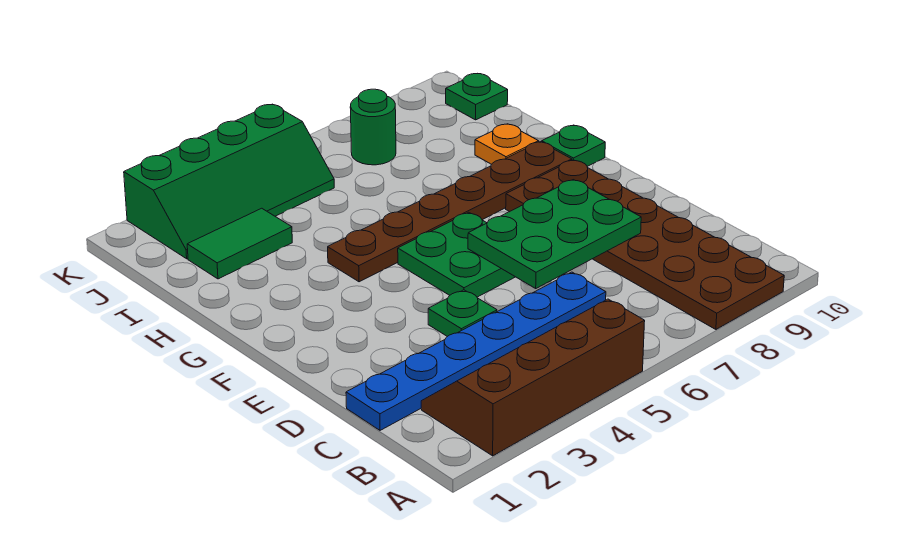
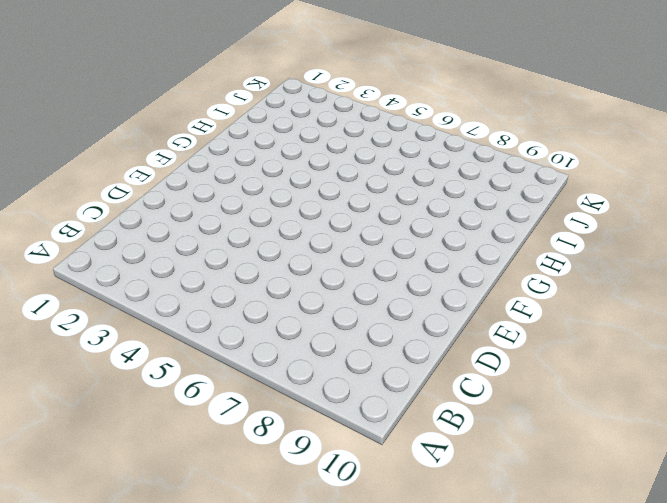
none -> brown slope A2:B5 level 1 top A
none -> brown plate A8:F9 level 1
none -> blue plate C1:C6 level 1

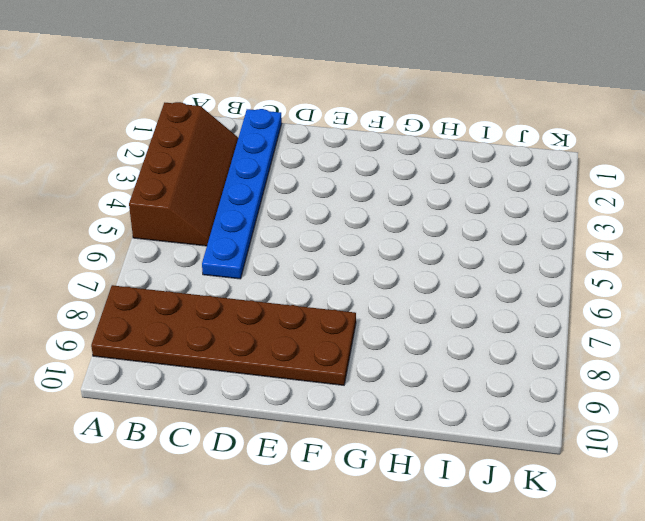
none -> green plate D4 level 1
none -> green plate E5:F6 level 1
none -> brown plate G4:G9 level 1

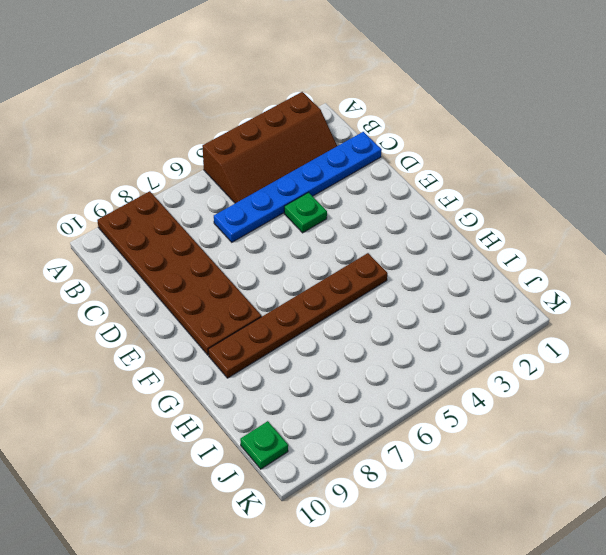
none -> green plate E5:F6 level 1
none -> green plate G10 level 1
none -> orange plate H9 level 1

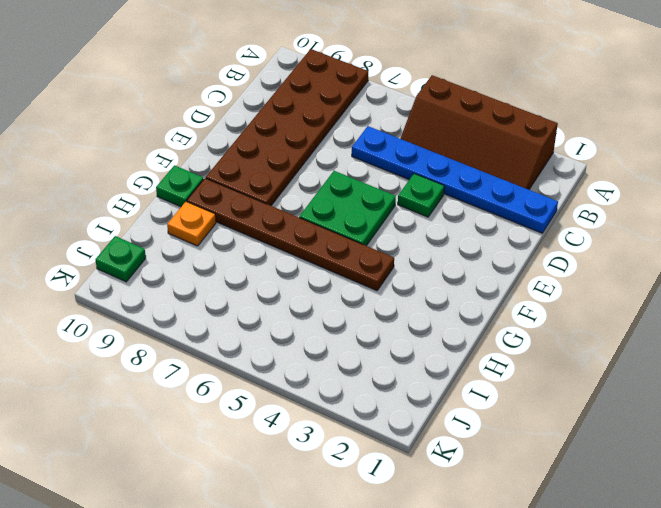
none -> green tile I2:I3 level 1
none -> green slope J2:K5 level 1 top K
none -> green round brick J7 level 1

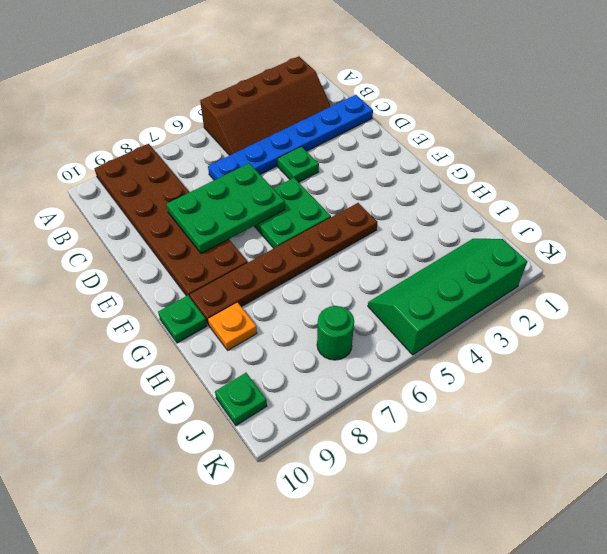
none -> green tile I2:I3 level 1

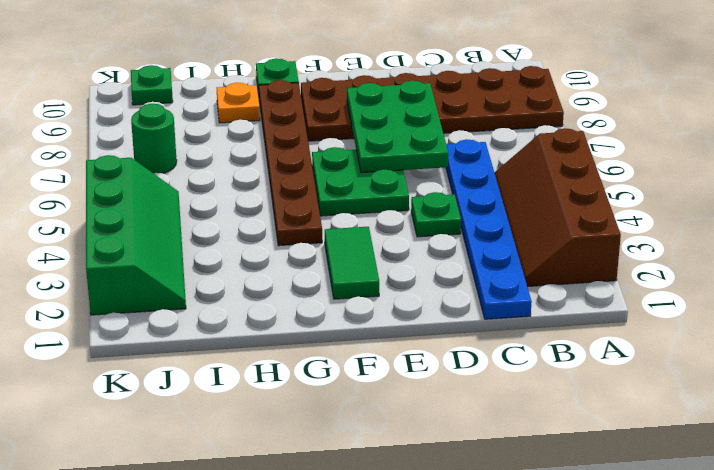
green tile F2:F3 level 1 -> green tile I2:I3 level 1

